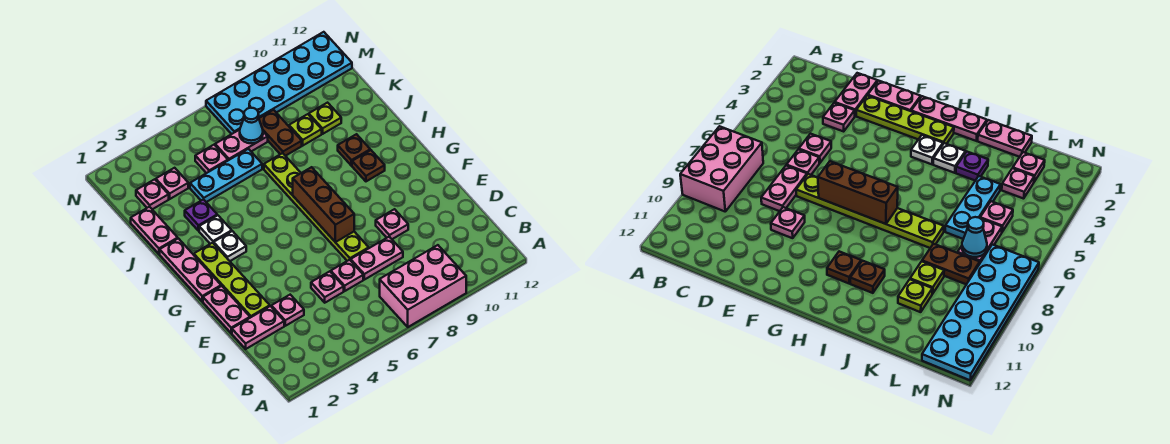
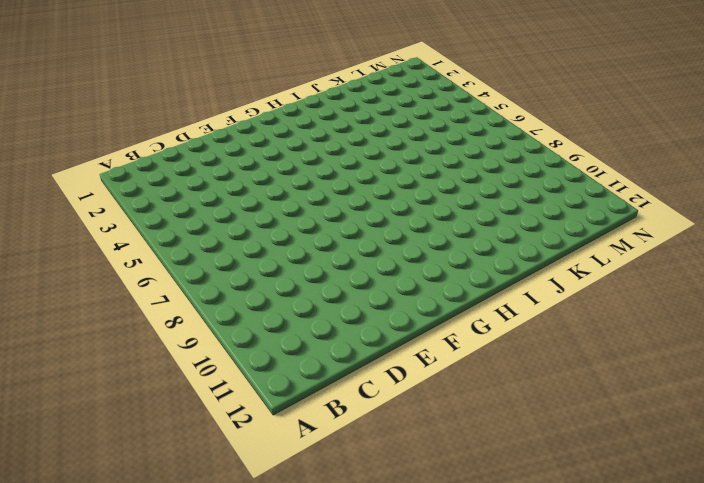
none -> pink brick A7:B9 level 1
none -> pink plate D1:D2 level 1
none -> pink plate D3 level 1

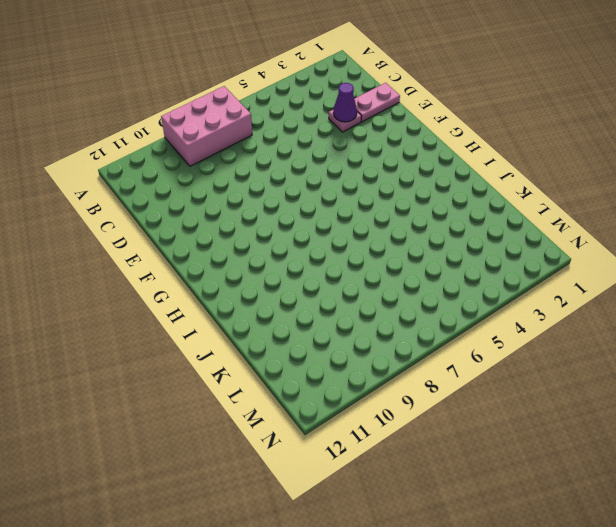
purple cone D3 level 2 -> none
none -> pink plate D5 level 1
none -> pink plate D6 level 1
none -> pink plate D7:D8 level 1

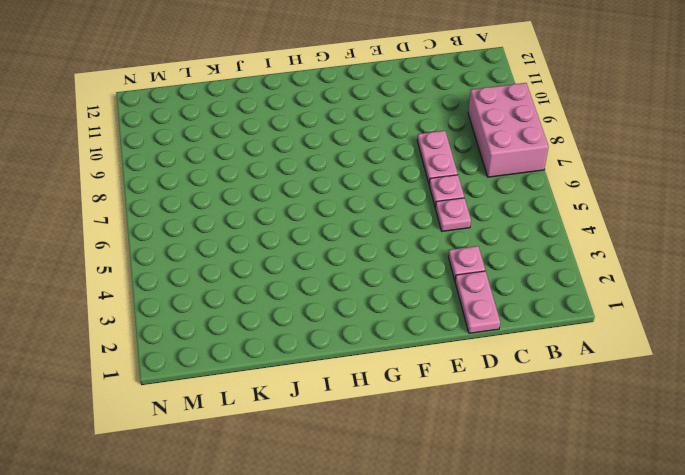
none -> pink plate E1:F1 level 1
none -> lime plate E2:H2 level 1
none -> lime plate E7:J7 level 1

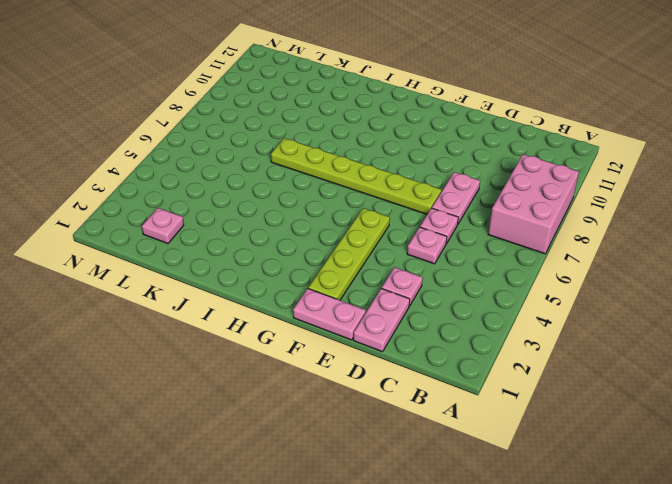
lime plate F2:F5 level 1 -> lime plate E2:H2 level 1
none -> pink plate E9 level 1
none -> pink plate G1:I1 level 1
none -> white plate H3 level 1

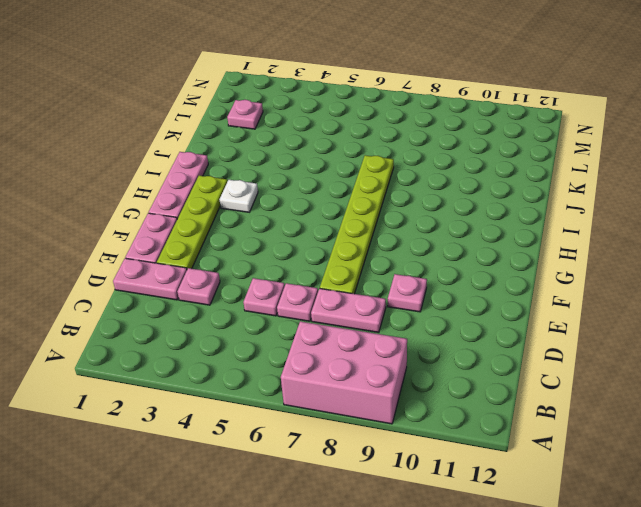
none -> brown plate H10 level 1
none -> white plate I3 level 1
none -> brown plate I10 level 1

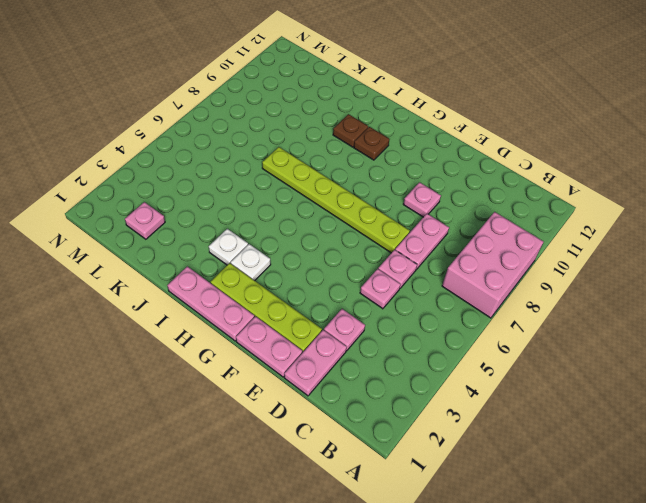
none -> pink plate J1:K1 level 1
none -> purple plate J3 level 1
none -> cyan plate K4:K6 level 1

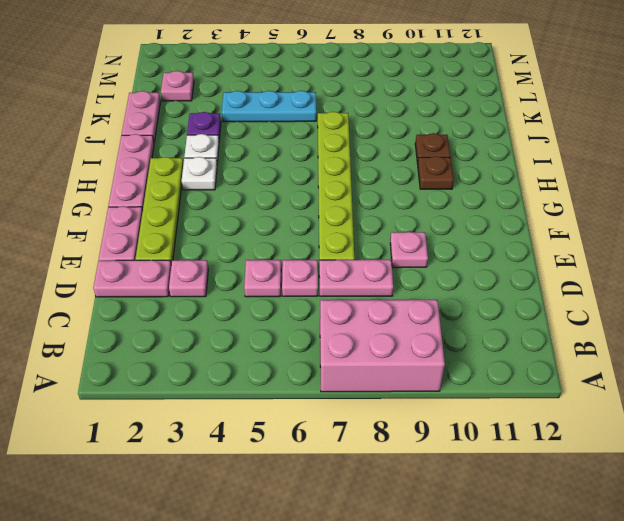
none -> brown plate K8:L8 level 1
none -> lime plate K9 level 1
none -> lime plate K10 level 1

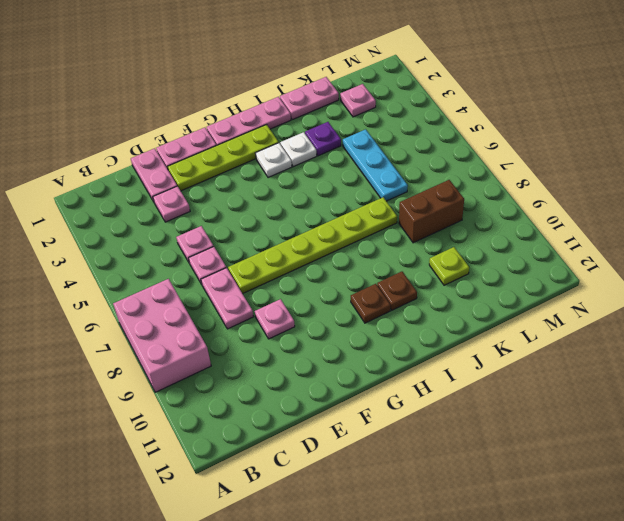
brown brick K8:L8 level 1 -> brown plate K8:L8 level 1
none -> lime plate K9 level 1
none -> pink plate L3 level 1
none -> pink plate L5 level 1

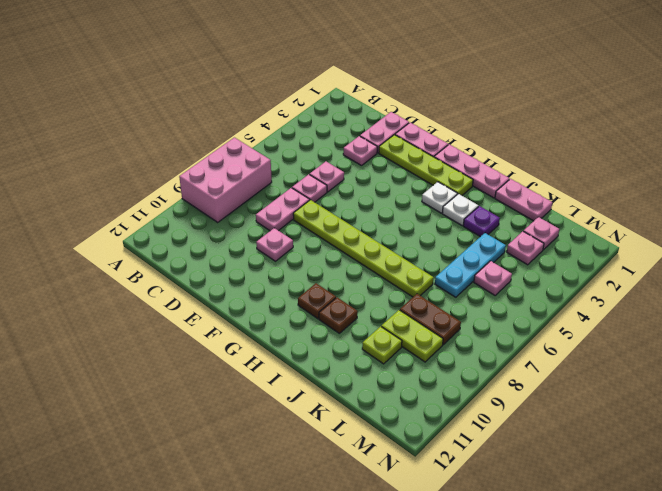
lime plate K9:L9 level 1 -> lime plate K9 level 1
none -> pink plate L6:L7 level 1
none -> cyan plate M7:N12 level 1
none -> brown brick F7:H7 level 2

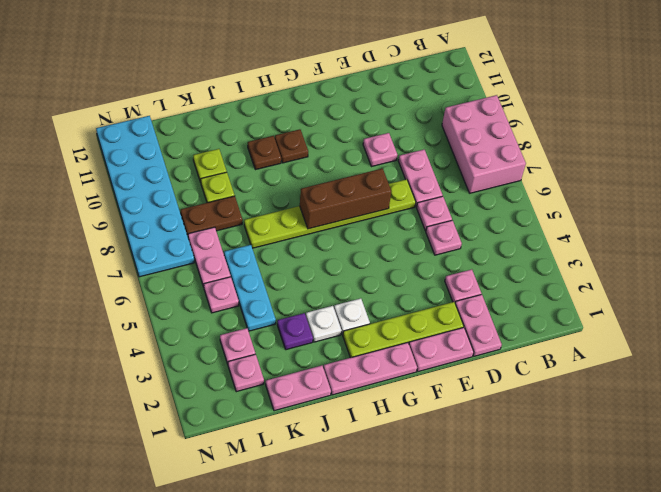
none -> cyan cone L7 level 2

